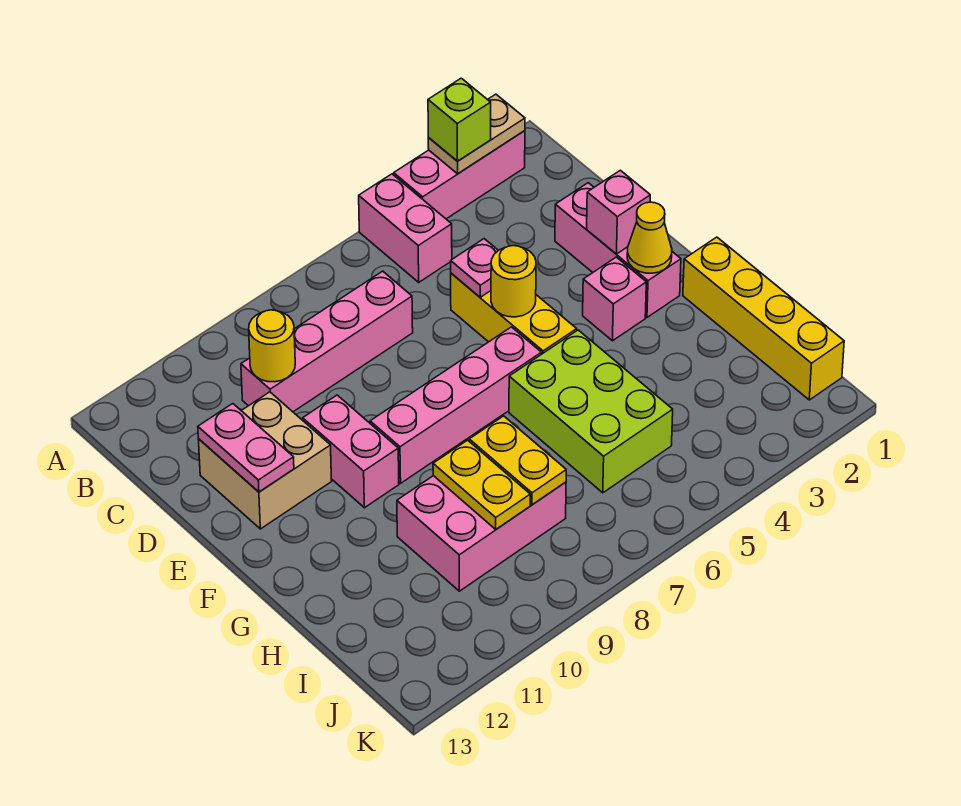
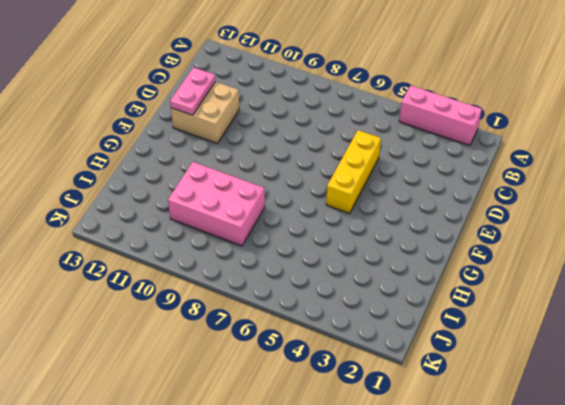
none -> pink brick A5:B5 level 1
none -> pink brick C7:C10 level 1
none -> pink brick D2:F2 level 1

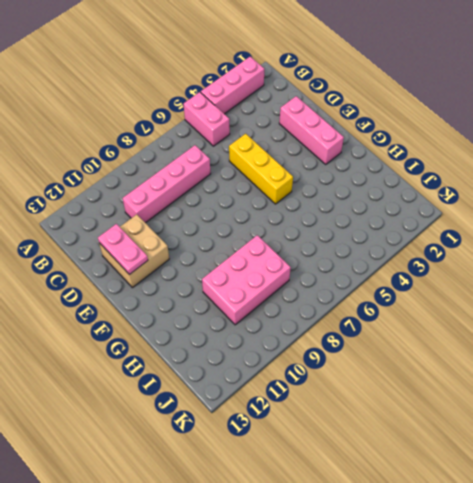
none -> pink brick E10:F10 level 1
none -> pink brick F3 level 1
none -> pink brick F6:F9 level 1

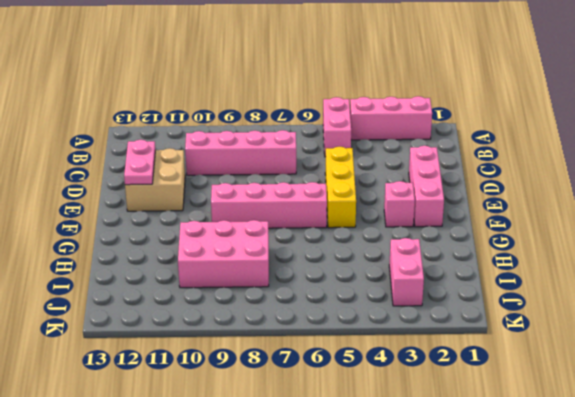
pink brick I3:J3 level 1 -> pink brick E10:F10 level 1
none -> yellow brick G1:J1 level 1
none -> lime brick G5:I6 level 1
none -> tan plate A2:A3 level 2

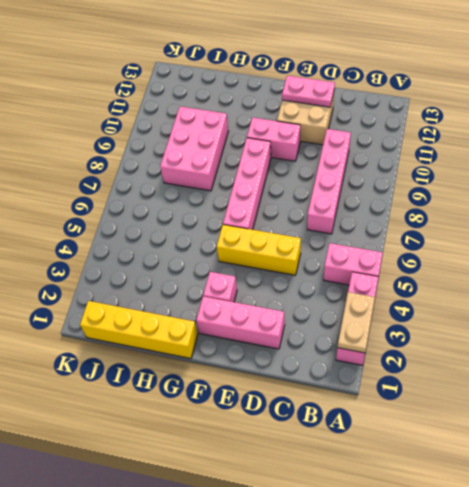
none -> lime brick G5:I6 level 1
none -> yellow round brick C10 level 2
none -> pink plate D5 level 2

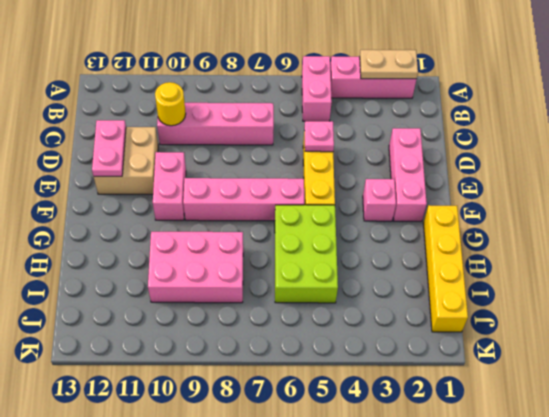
none -> pink brick E2 level 2
none -> yellow round brick E5 level 2
none -> yellow cone F2 level 2

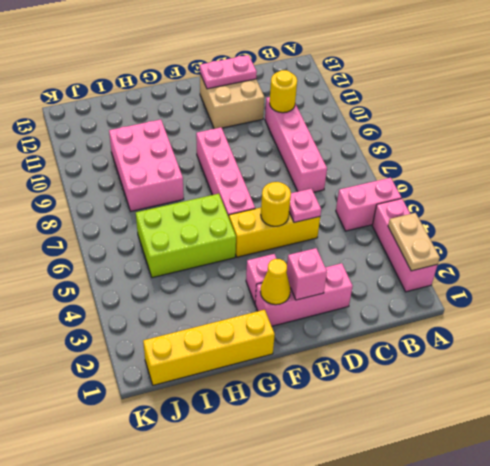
none -> pink brick E10:F10 level 1
none -> yellow plate H8:I8 level 2
none -> yellow plate H9:I9 level 2

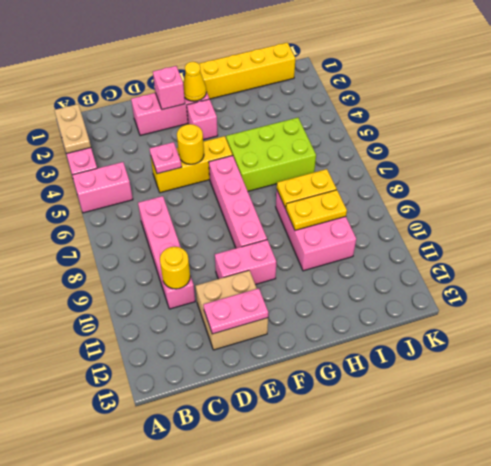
none -> lime brick A3 level 3

